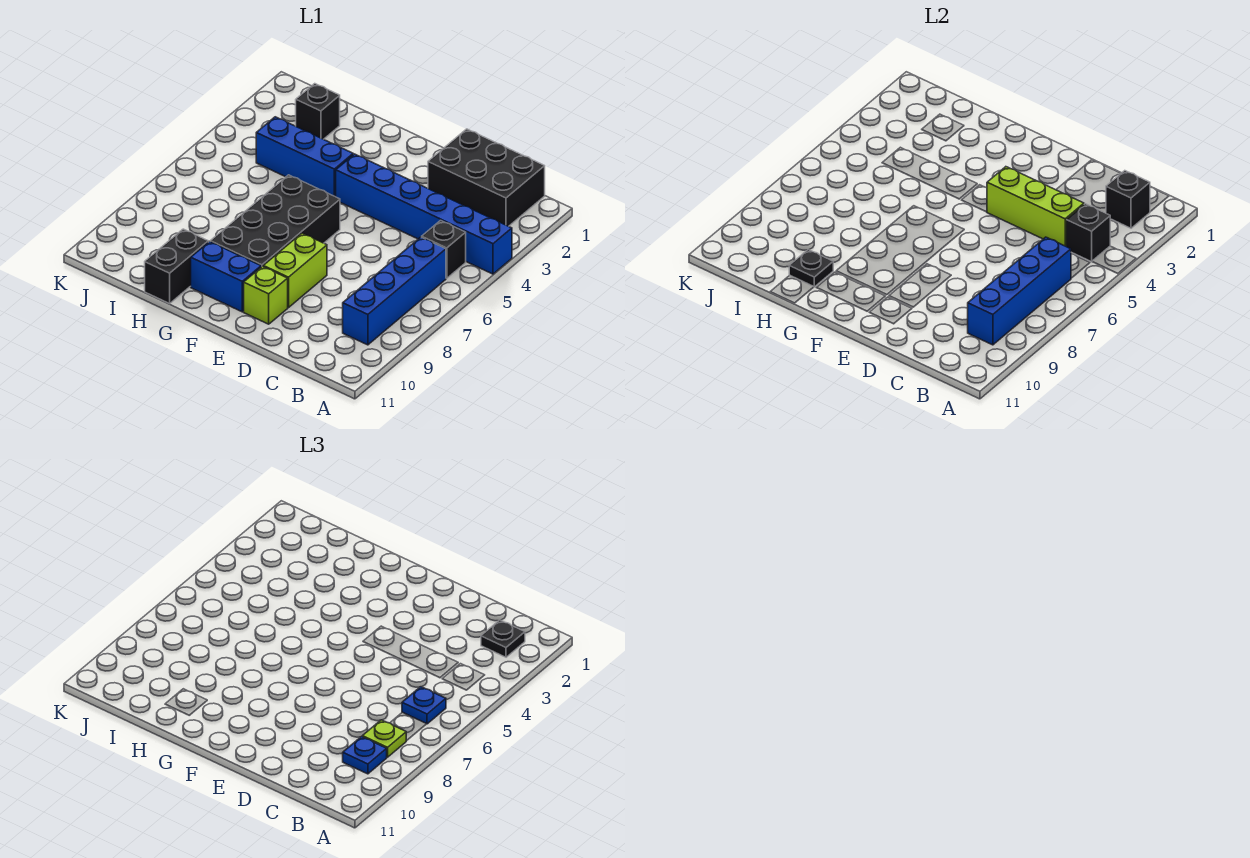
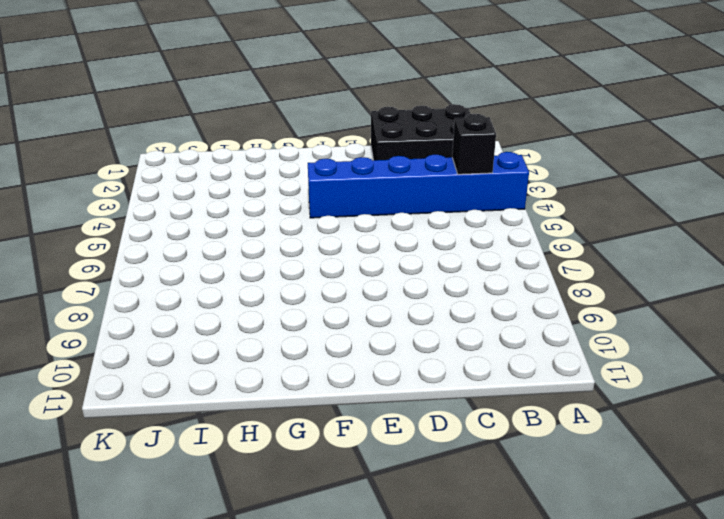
none -> black brick B5 level 1
none -> blue brick B6:B9 level 1
none -> lime brick E8:E9 level 1

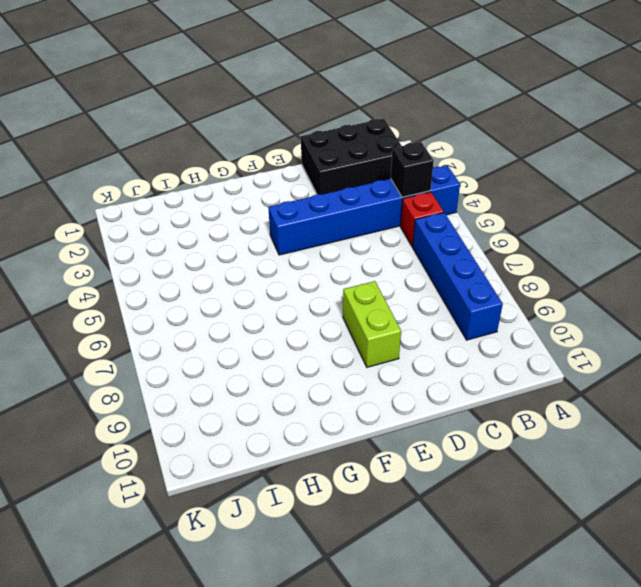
red brick B5 level 1 -> black brick B5 level 1
none -> lime brick E10 level 1
none -> black brick F6:G9 level 1
none -> blue brick F10:G10 level 1

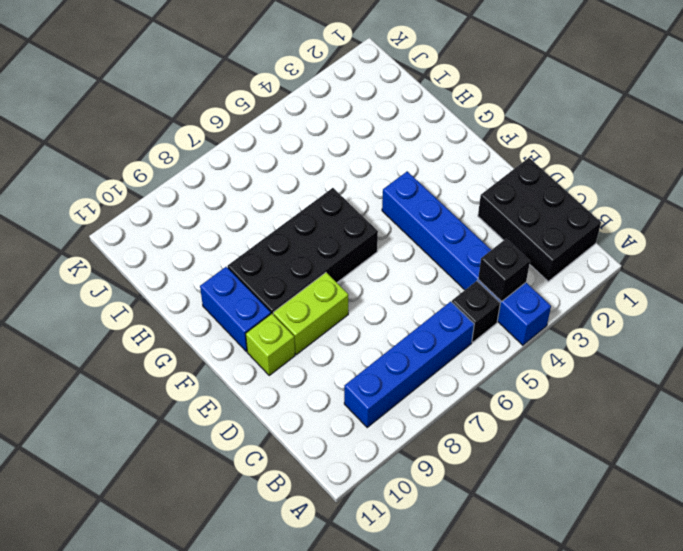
none -> blue brick G4:I4 level 1
none -> black brick H10:H11 level 1
none -> black brick I2 level 1

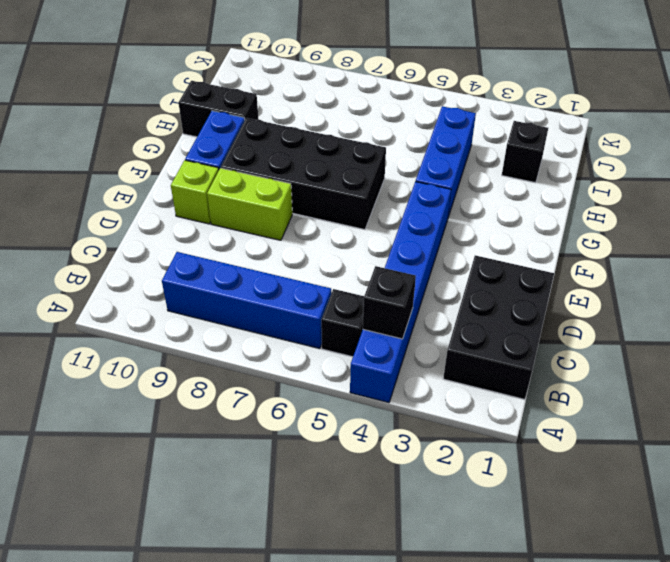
none -> black brick B2 level 2
none -> blue brick B6:B9 level 2
none -> lime brick C4:E4 level 2

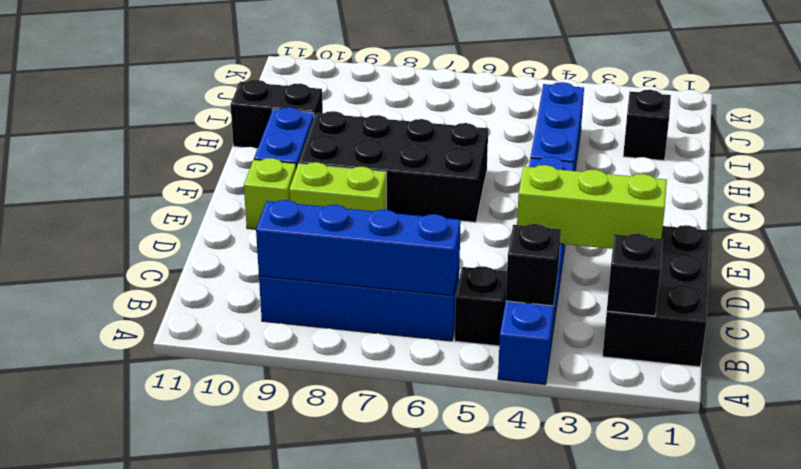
lime brick D2:D4 level 2 -> lime brick C4:E4 level 2
none -> black plate H10 level 2
none -> black plate B2 level 3
none -> blue plate B6 level 3

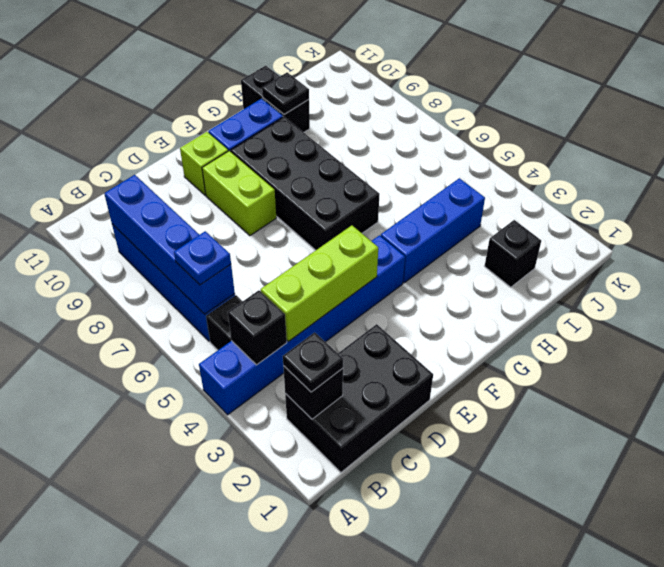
none -> lime plate B8 level 3
none -> blue plate B9 level 3

